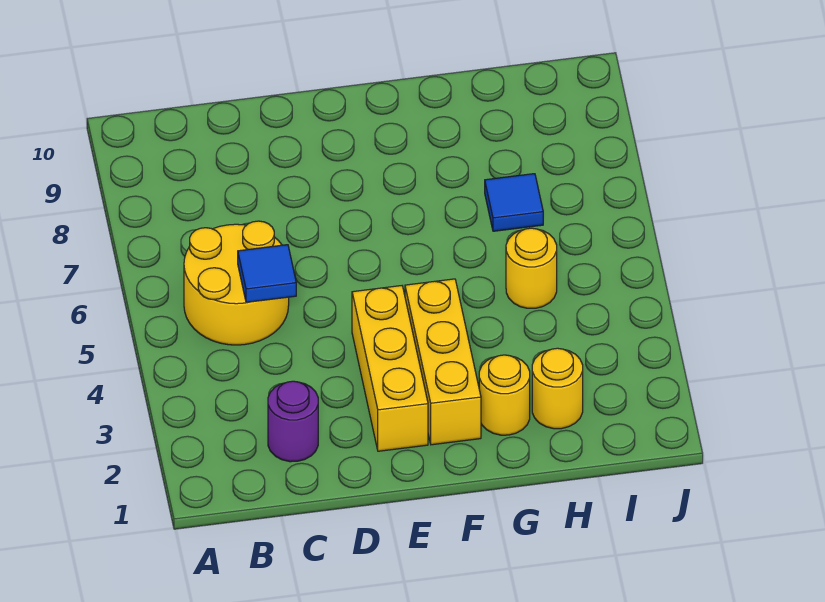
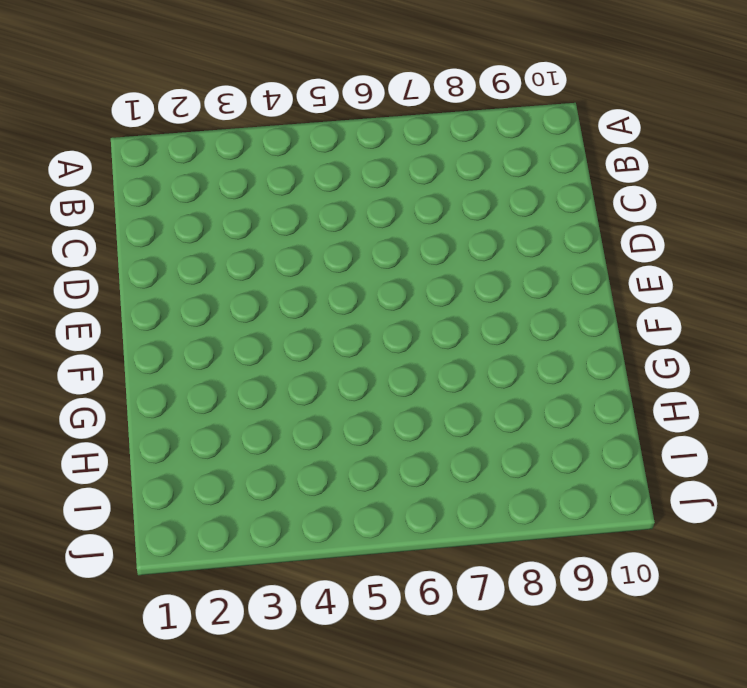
none -> yellow round brick B5:C6 level 1
none -> purple round brick C2 level 1

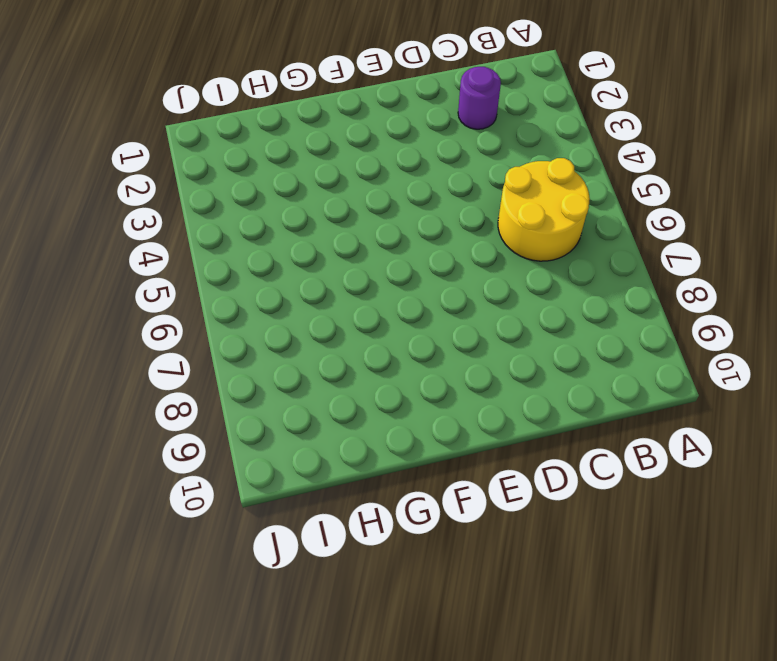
none -> yellow brick E2:E4 level 1
none -> yellow brick F2:F4 level 1

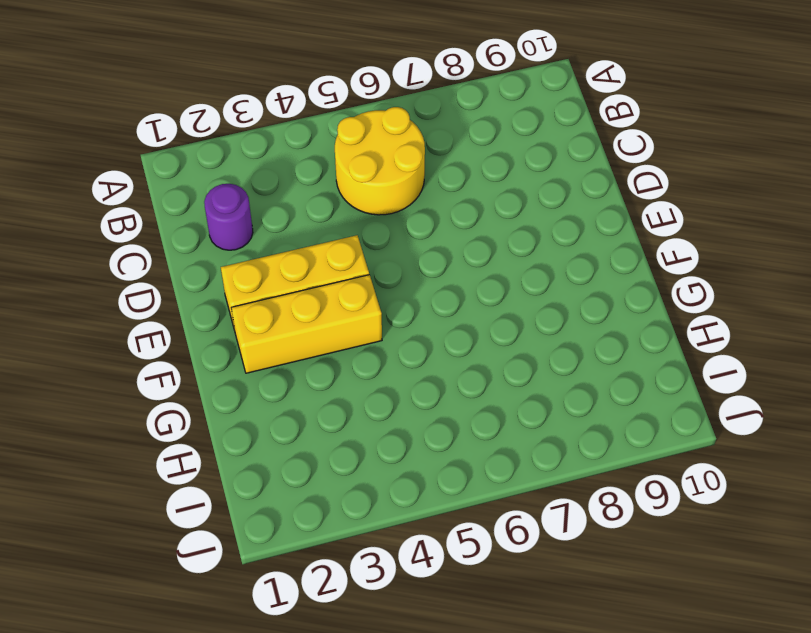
none -> yellow round brick G2 level 1
none -> yellow round brick H2 level 1

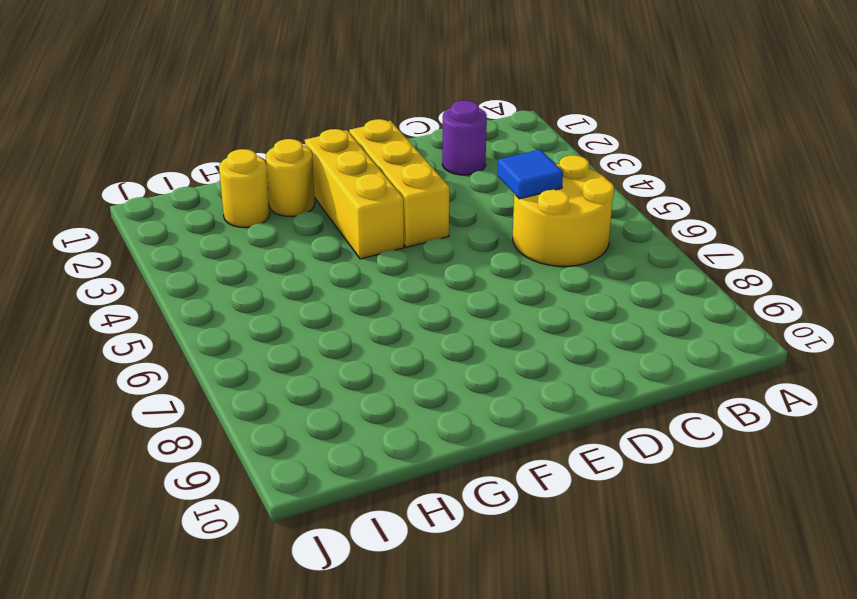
none -> yellow round brick H5 level 1
none -> blue tile H7 level 1

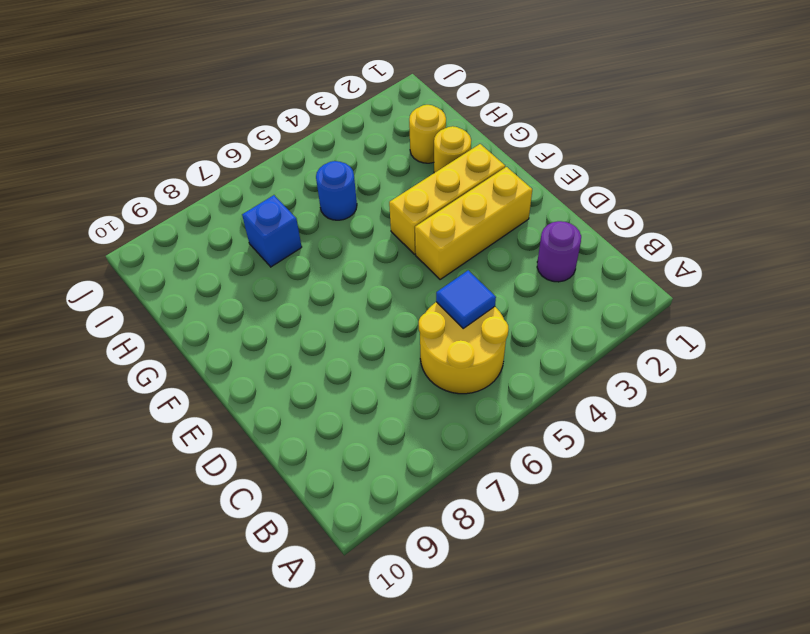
blue round brick H5 level 1 -> yellow round brick H5 level 1
blue brick H7 level 1 -> blue tile H7 level 1

